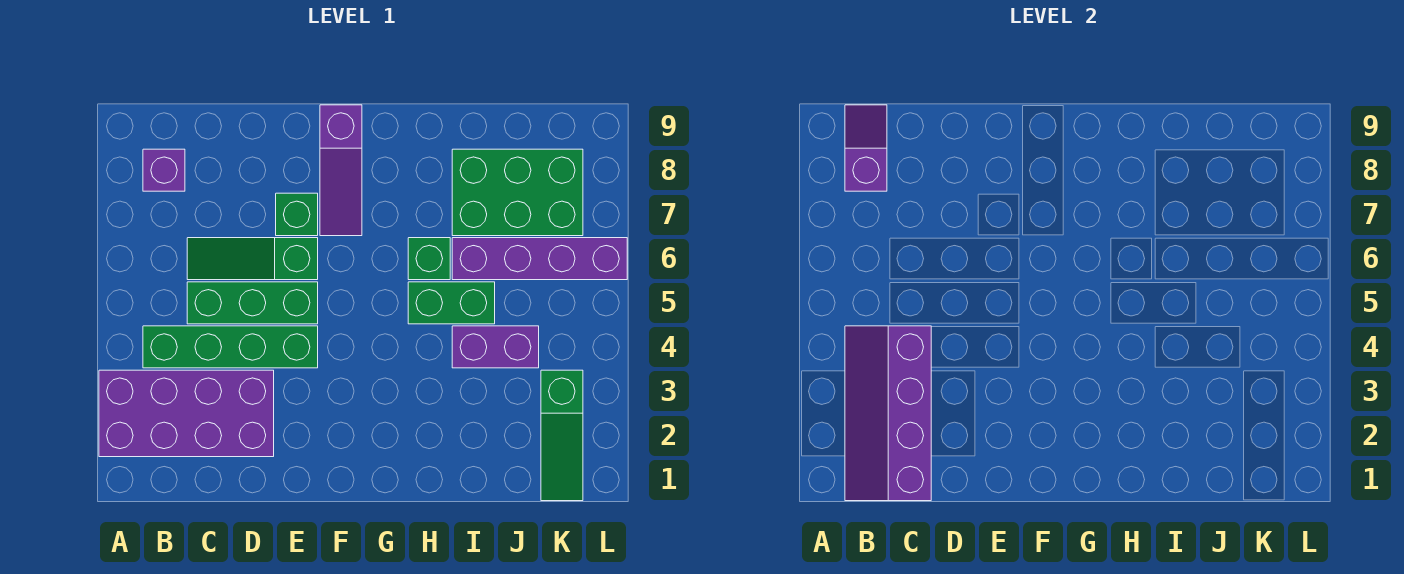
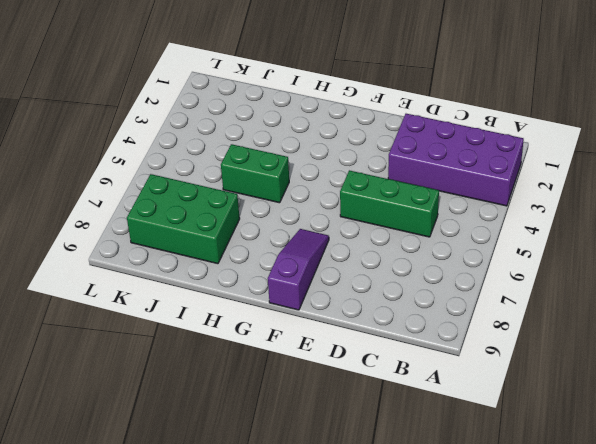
none -> green brick B4:E4 level 1
none -> purple brick B8 level 1
none -> green slope C6:E6 level 1 top E

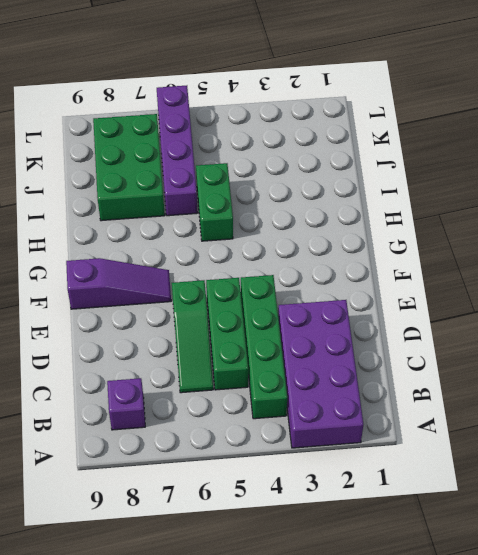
none -> green brick E7 level 1
none -> green brick H6 level 1
none -> purple brick I4:J4 level 1

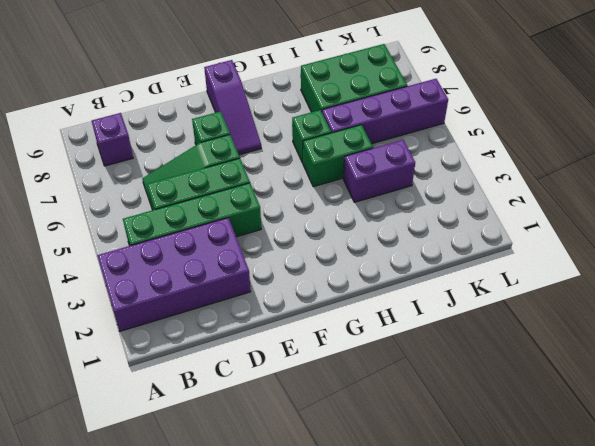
none -> green slope K1:K3 level 1 top 3
none -> purple slope B1:C4 level 2 top C
none -> purple slope B8:B9 level 2 top 8

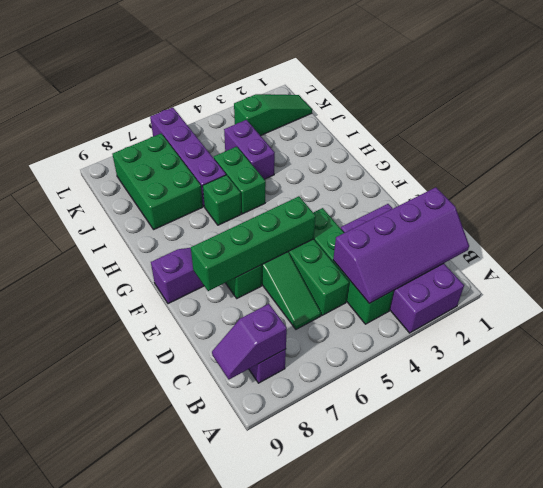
green brick E5:E8 level 2 -> none

